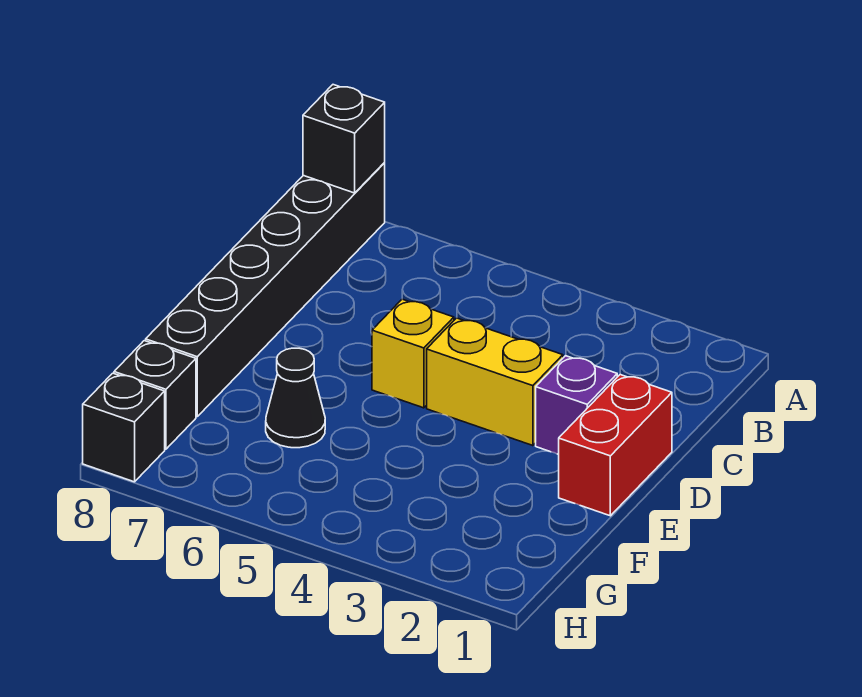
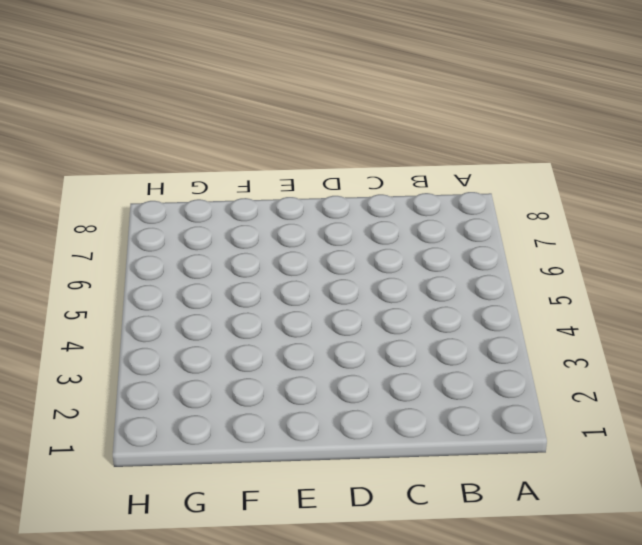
none -> black brick A8:F8 level 1
none -> red brick D1:E1 level 1

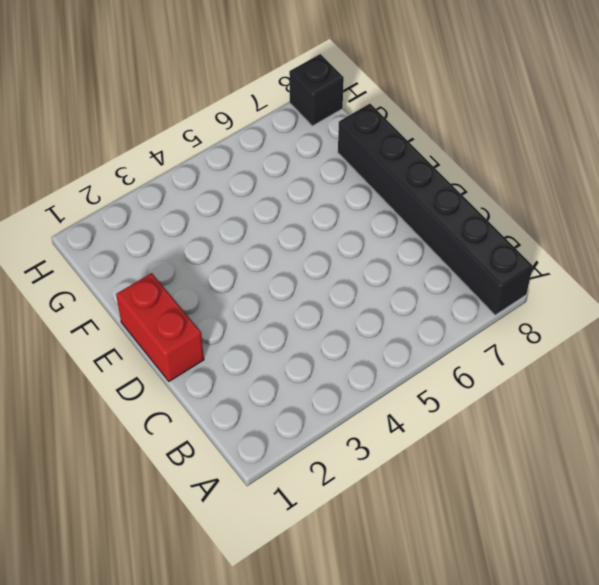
none -> purple brick D2 level 1
none -> yellow brick D3:D4 level 1

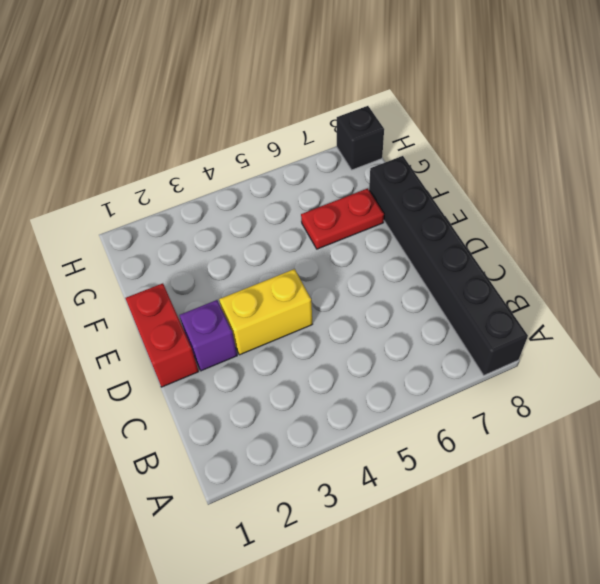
red plate F6:F7 level 1 -> black cone F6 level 1
none -> yellow brick D5 level 1
none -> black brick G8 level 1

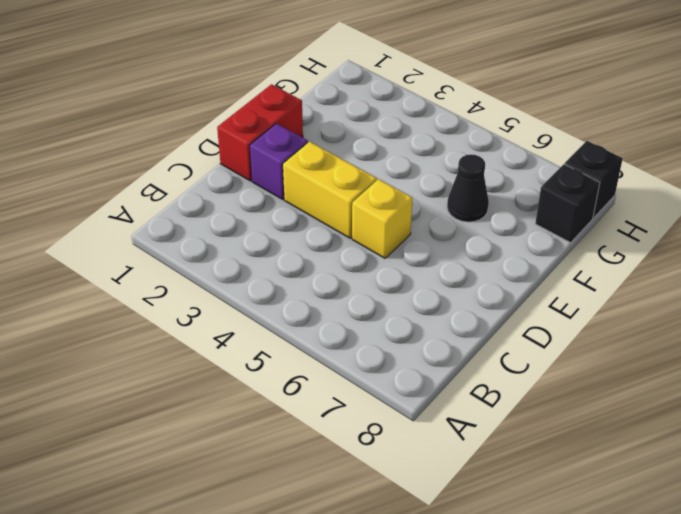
none -> black brick A8:F8 level 1
none -> black brick A8 level 2

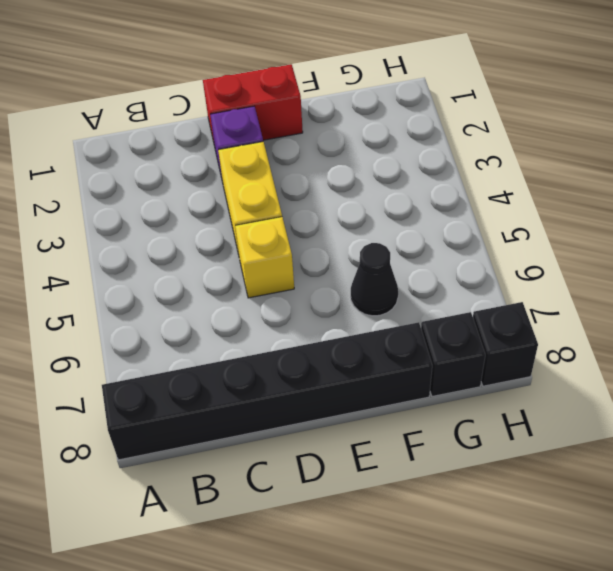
none -> black brick A8 level 2

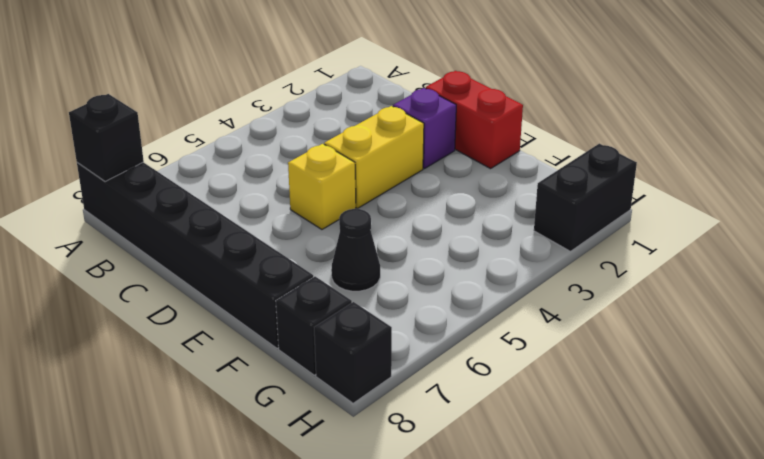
black brick H1:H2 level 1 -> none

